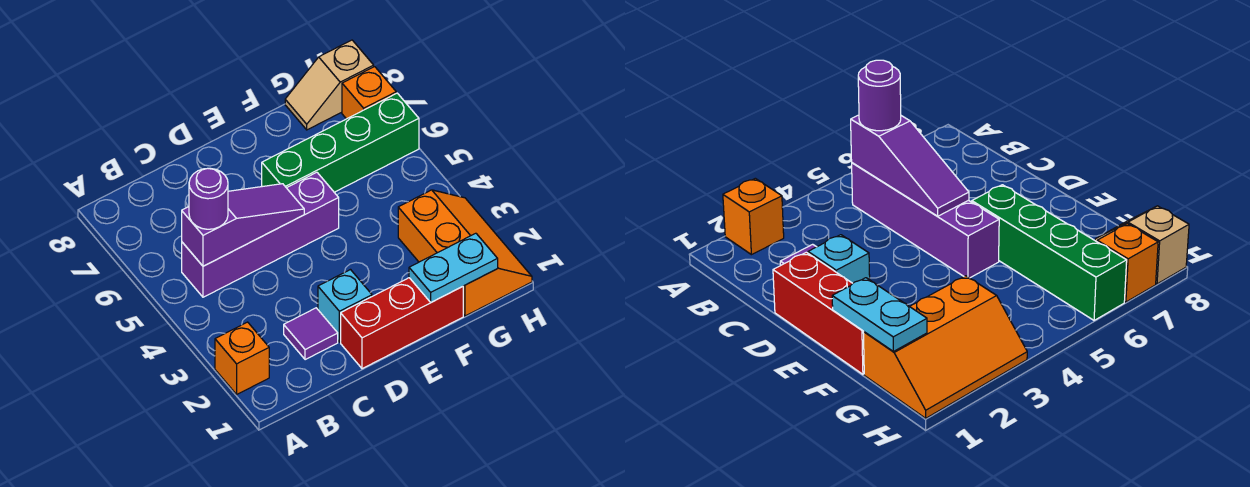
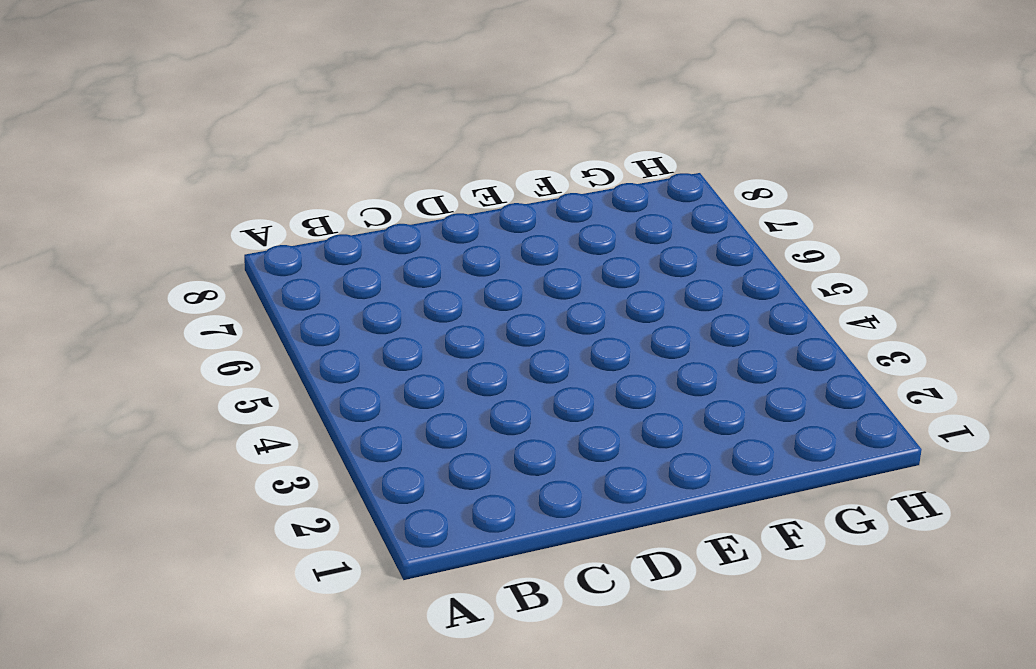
none -> orange brick A2 level 1
none -> purple brick B5:E5 level 1
none -> purple tile C2 level 1

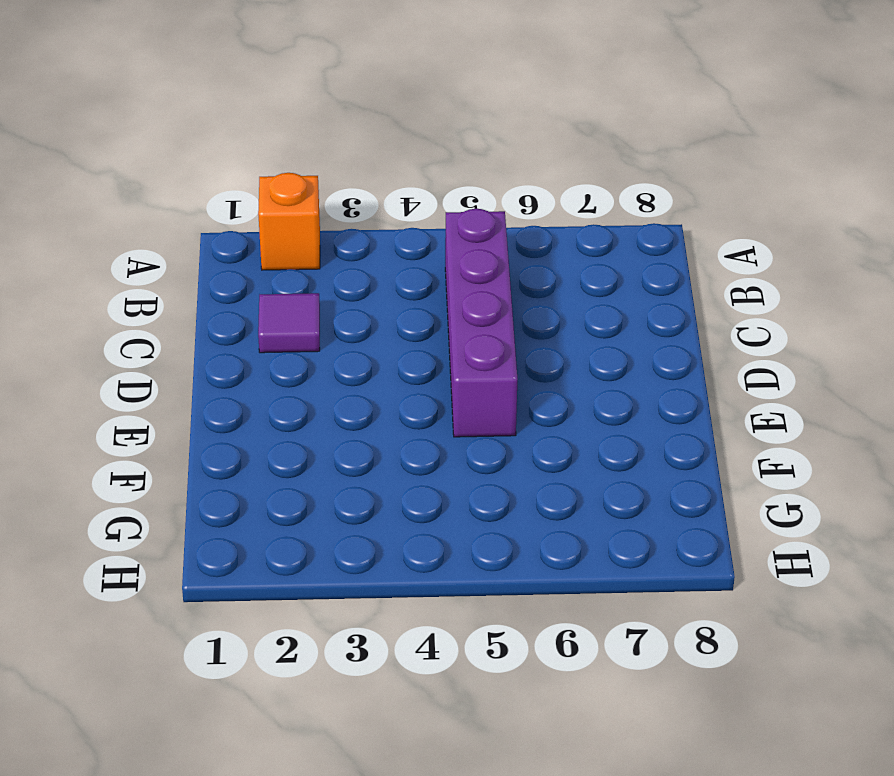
none -> red brick D1:F1 level 1
none -> cyan brick D2 level 1
none -> green brick E6:H6 level 1

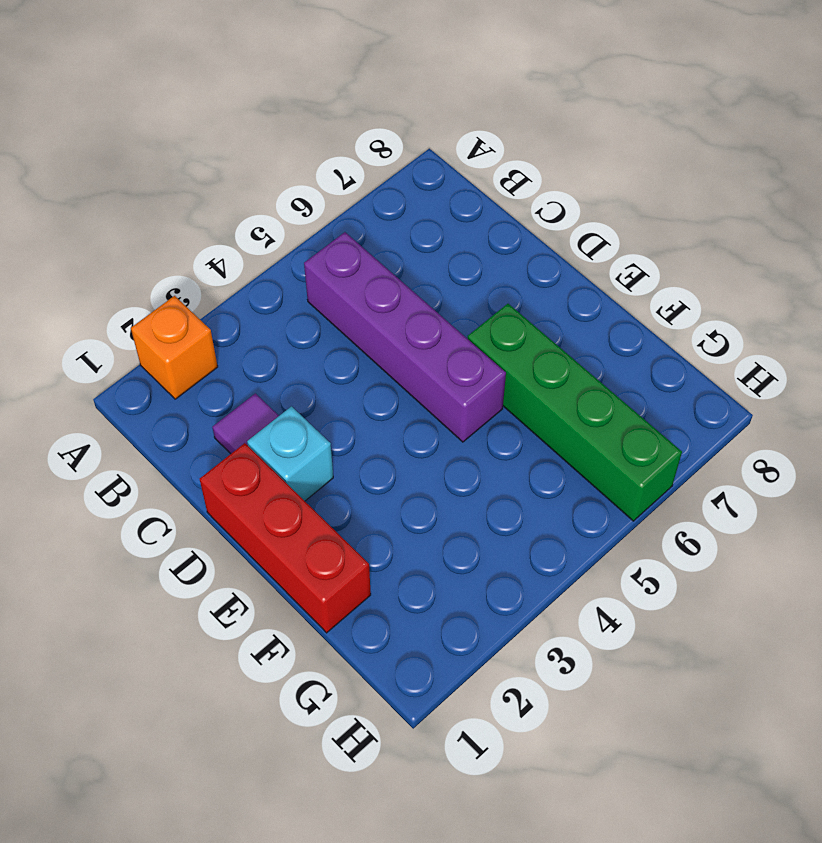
none -> orange slope G1:H3 level 1 top G
none -> tan slope G8:H8 level 1 top H
none -> orange brick H7 level 1

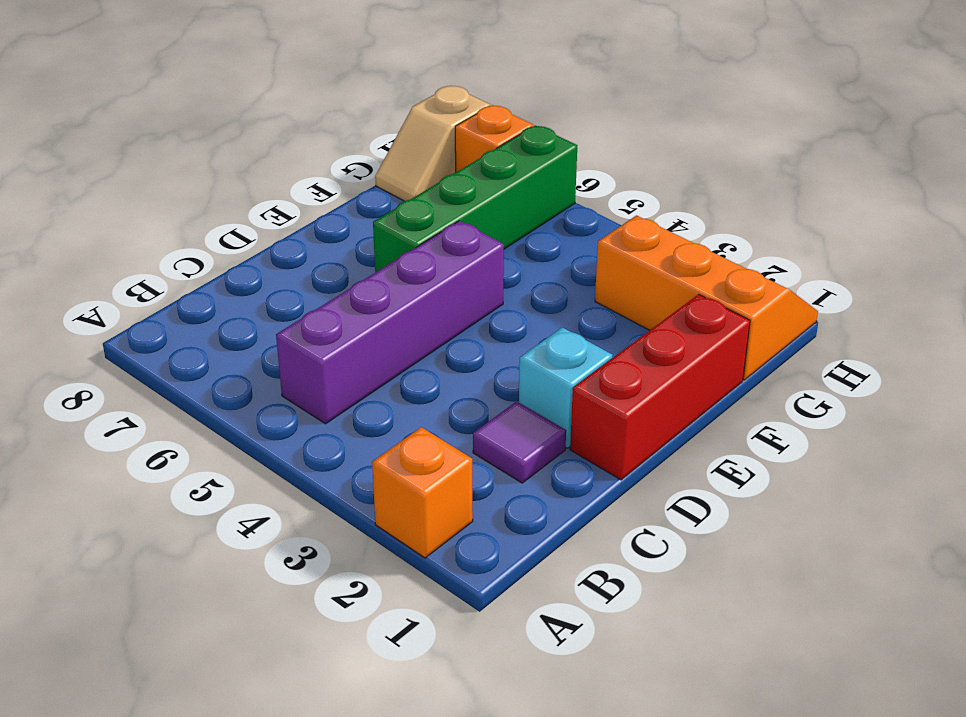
none -> purple slope B5:D5 level 2 top B
none -> cyan plate F1:G1 level 2
none -> purple round brick B5 level 3

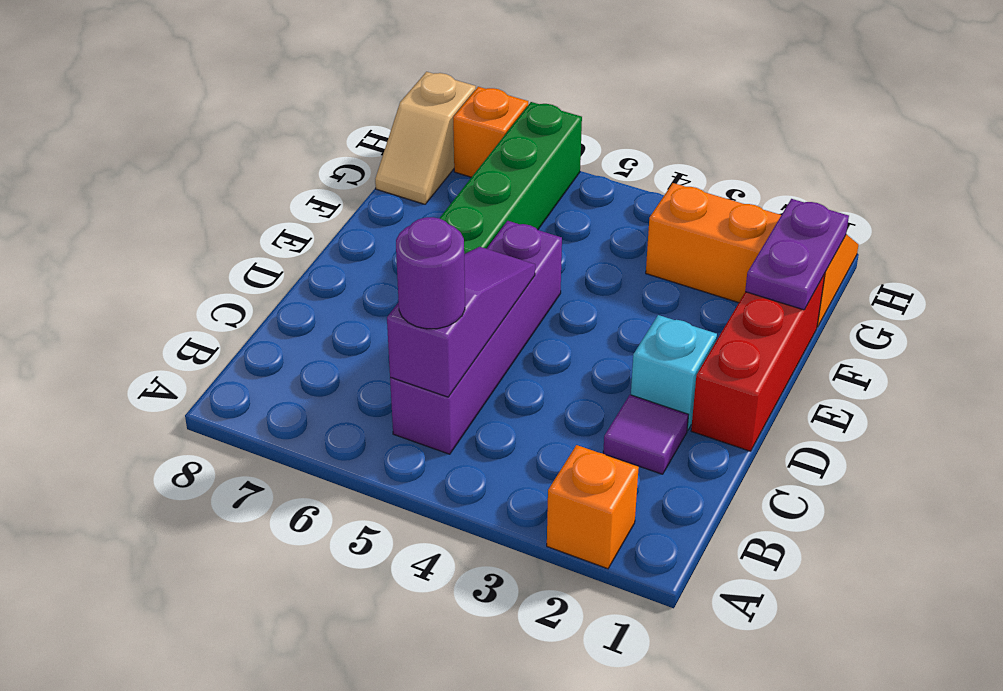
purple plate F1:G1 level 2 -> cyan plate F1:G1 level 2

